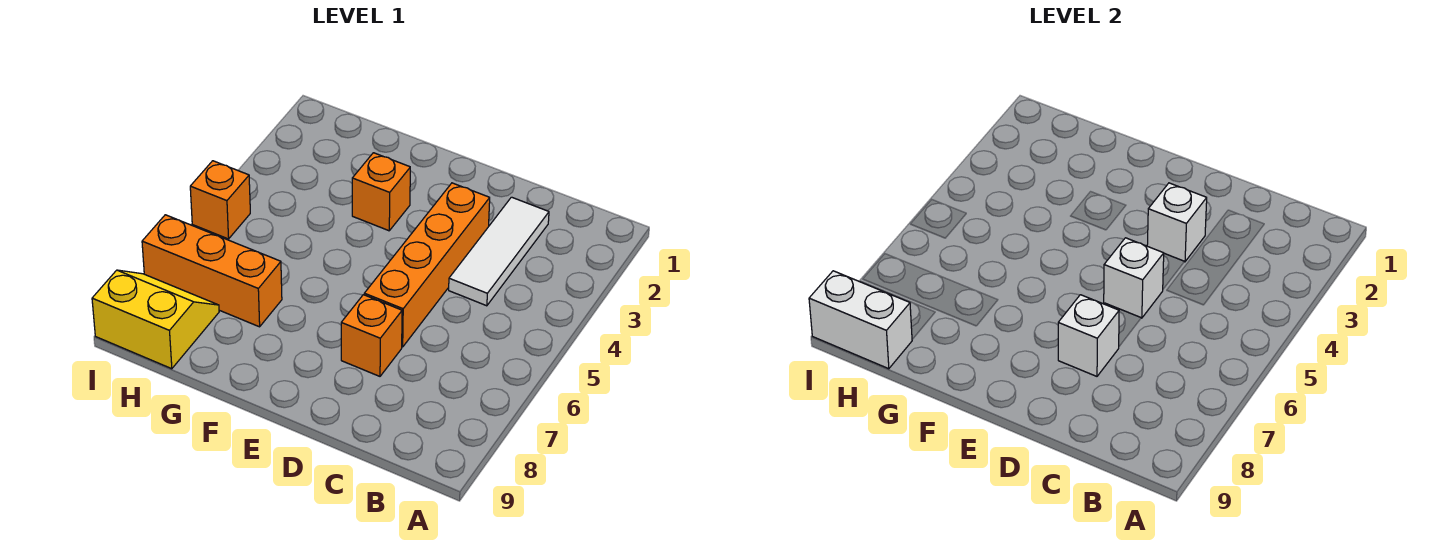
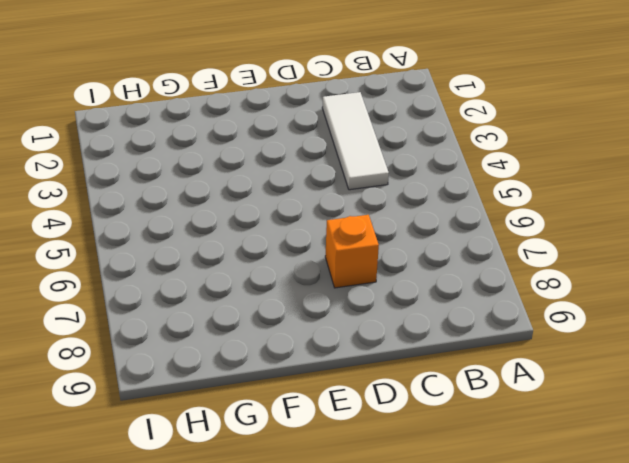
none -> orange brick D3:D6 level 1
none -> orange brick F3 level 1

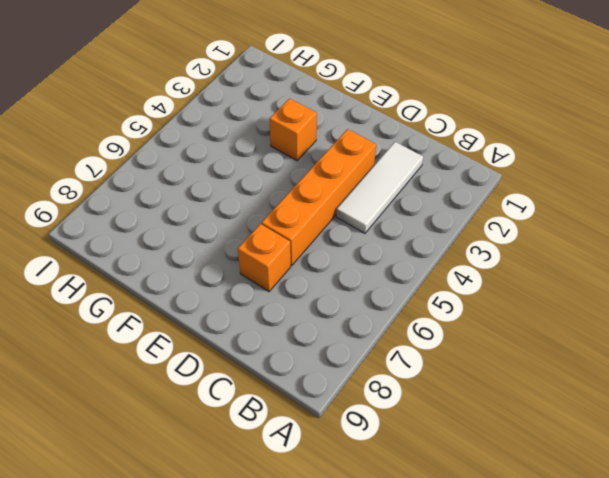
none -> orange brick G7:I7 level 1
none -> yellow slope H8:I9 level 1 top 9

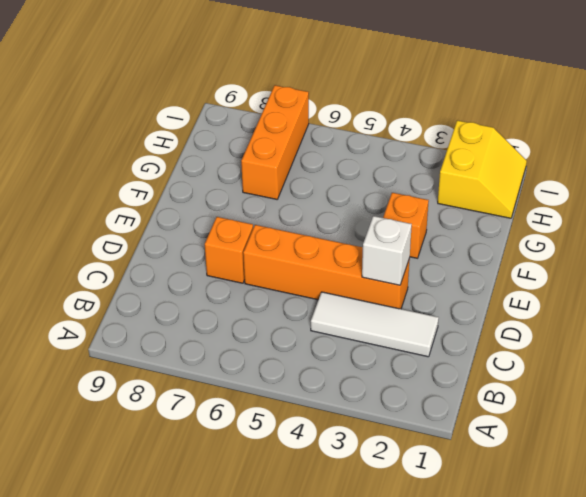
yellow slope H1:I2 level 1 top 2 -> yellow slope H8:I9 level 1 top 9
none -> orange brick I5 level 1
none -> white brick D5 level 2

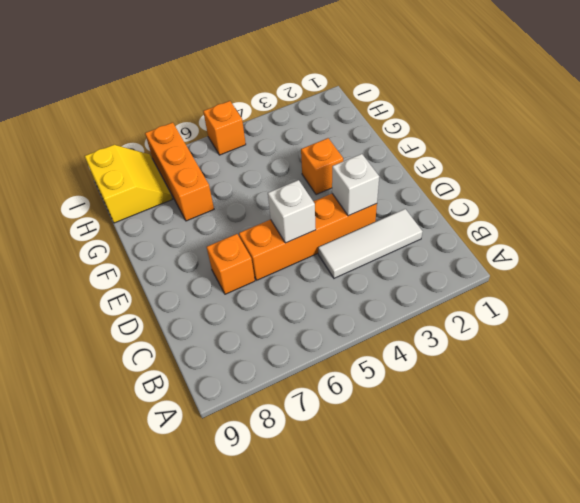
none -> white brick D7 level 2
none -> white brick H9:I9 level 2

